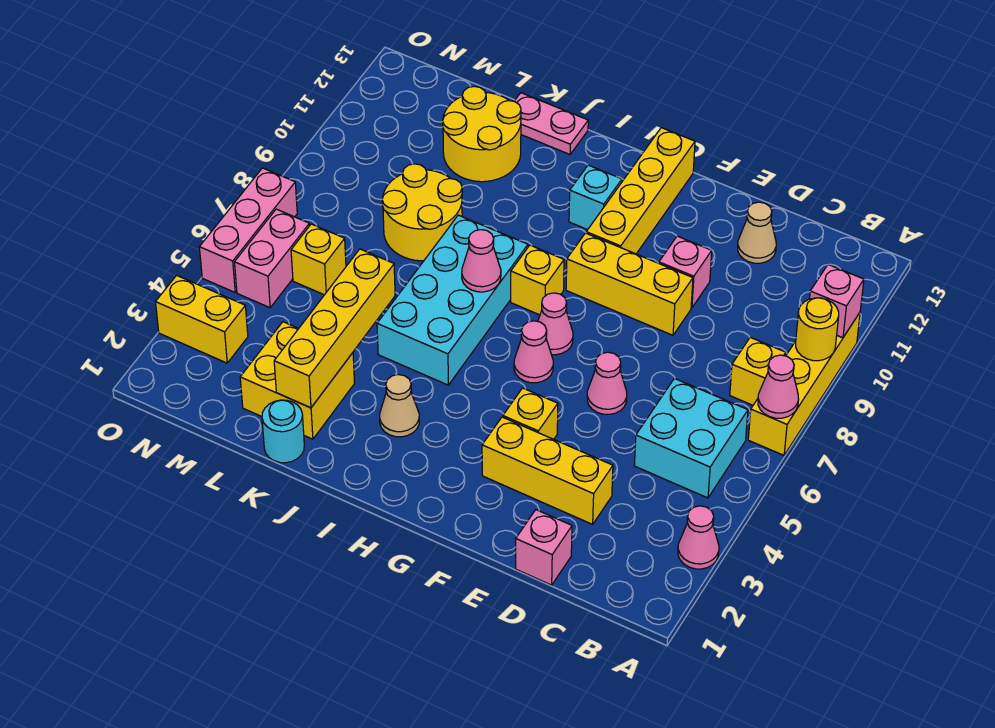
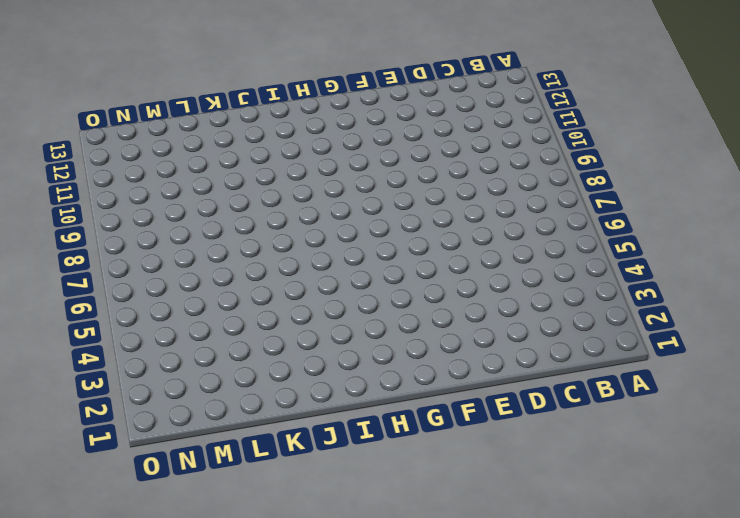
none -> pink cone A3 level 1
none -> yellow brick A7:A10 level 1
none -> cyan brick B5:C6 level 1
none -> yellow brick B8 level 1

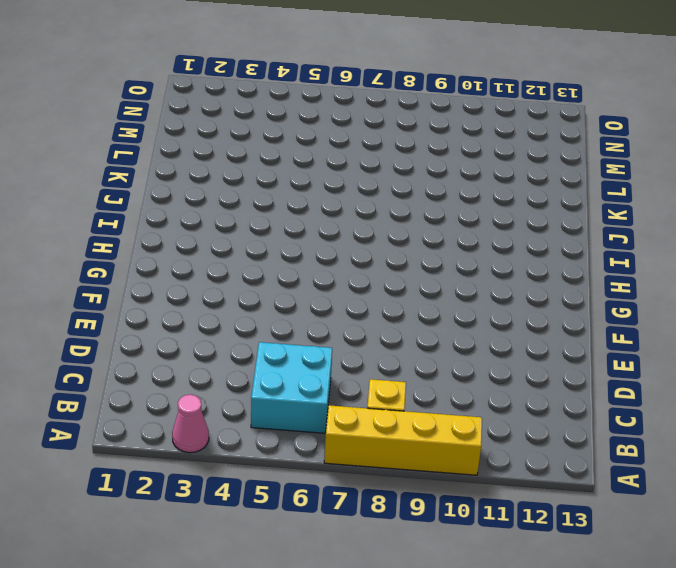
none -> pink brick D1 level 1
none -> yellow brick D3:F3 level 1
none -> tan cone D12 level 1
none -> pink cone E6 level 1

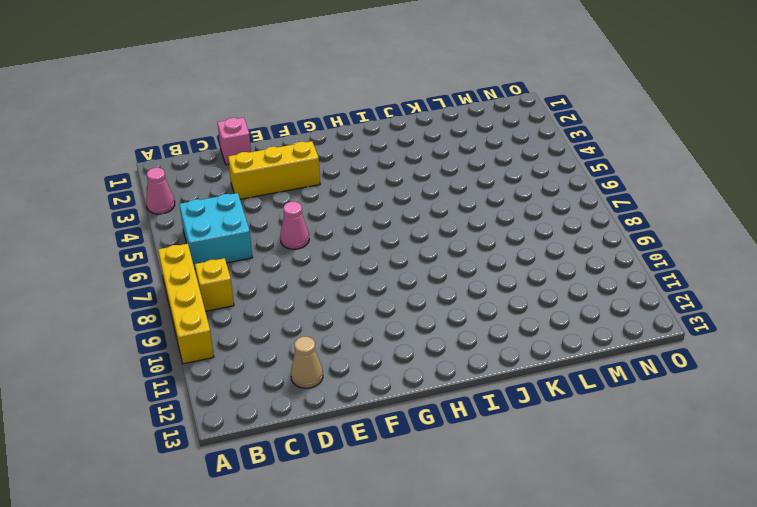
none -> yellow brick E9:G9 level 1
none -> pink brick E10 level 1
none -> yellow brick F4 level 1
none -> pink cone G6 level 1

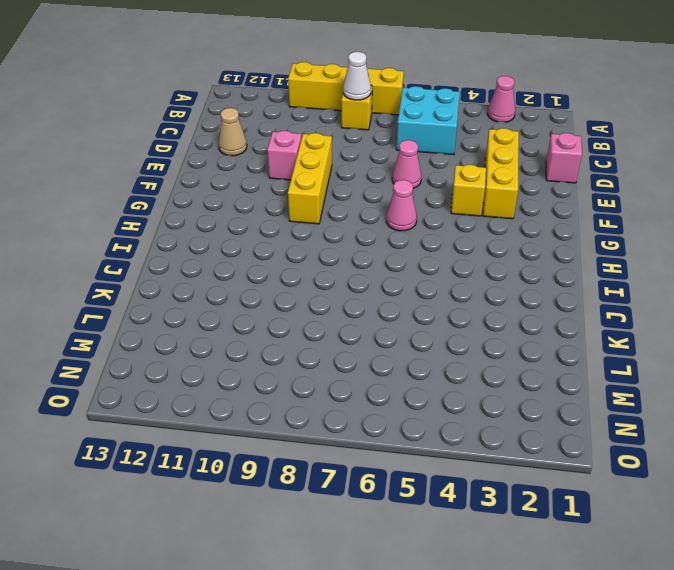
white cone B8 level 2 -> none
none -> pink cone G7 level 1
none -> yellow brick G10:G13 level 1
none -> yellow brick H8 level 1
none -> cyan brick H11 level 1

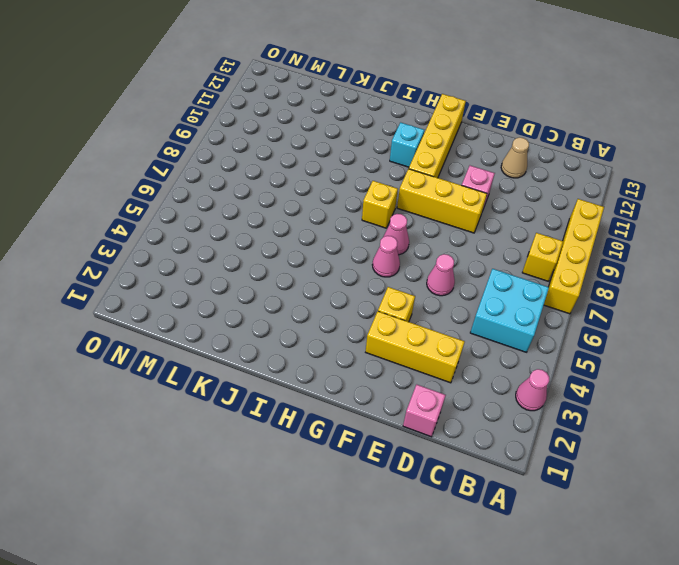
none -> tan cone I3 level 1
none -> cyan brick I5:J8 level 1
none -> pink plate J13:K13 level 1
none -> cyan round brick K1 level 1

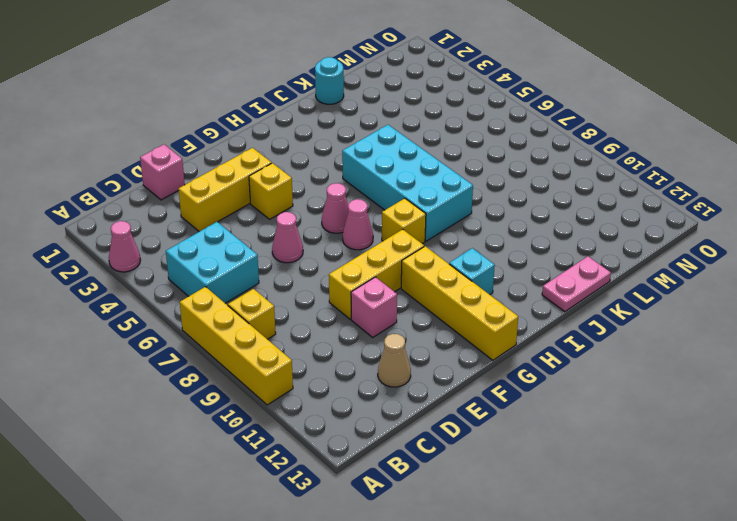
none -> tan cone I3 level 1
none -> yellow brick K2:L3 level 1
none -> yellow round brick K8:L9 level 1
none -> yellow round brick K11:L12 level 1

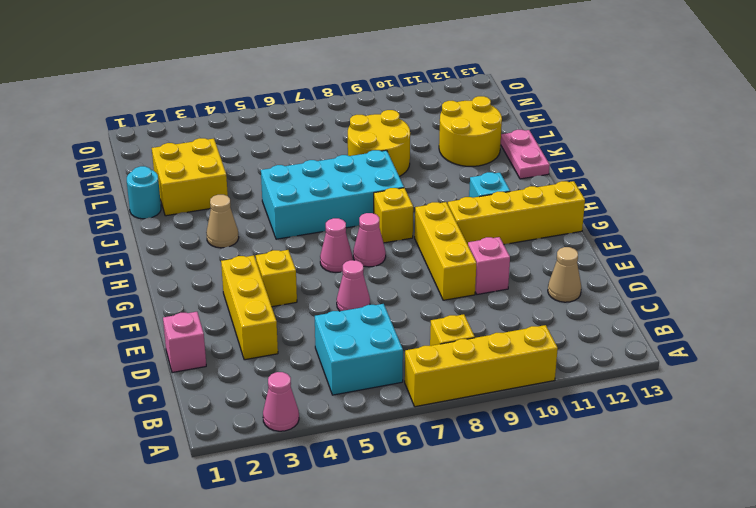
none -> yellow brick M6 level 1
none -> yellow brick N3:O3 level 1
none -> pink brick N5:N6 level 1
none -> pink brick O5:O7 level 1

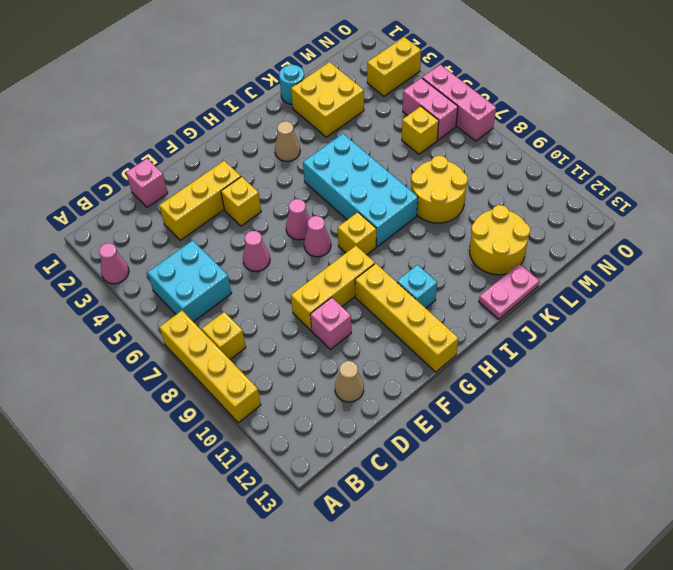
none -> pink cone A7 level 2
none -> yellow round brick A9 level 2
none -> pink brick A10 level 2
none -> pink cone I7 level 2

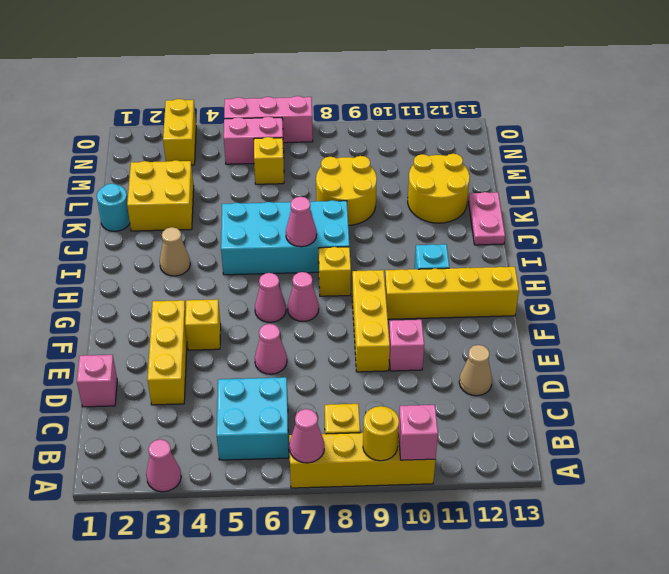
none -> yellow brick K2:K5 level 2

